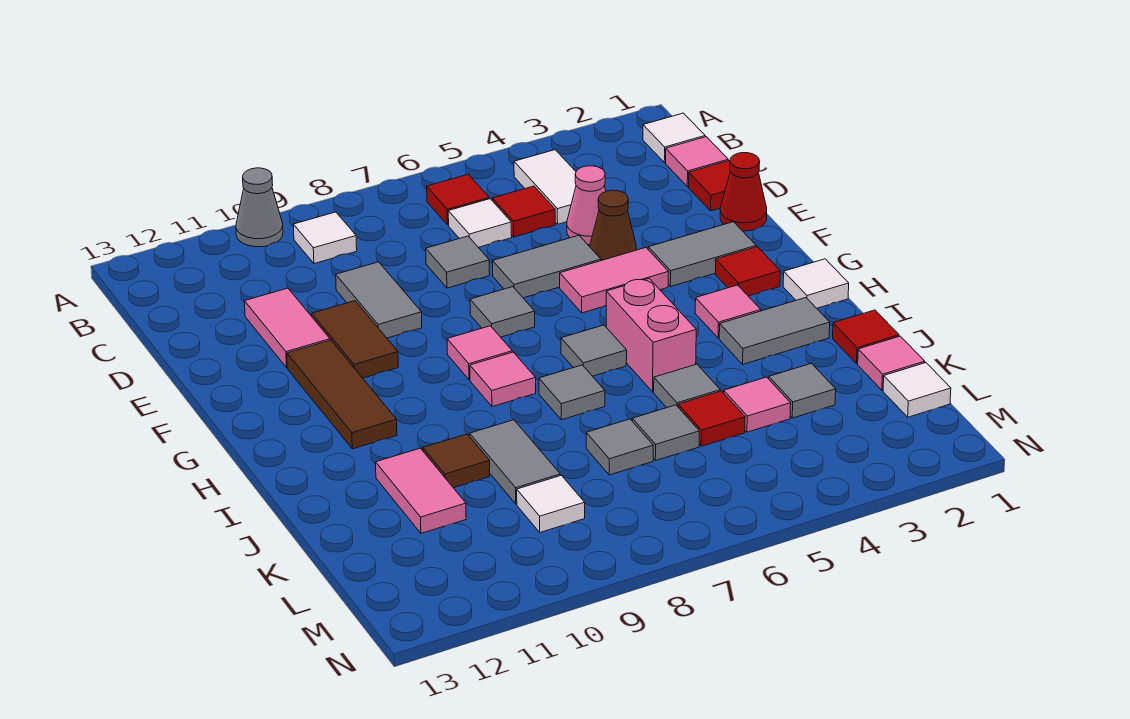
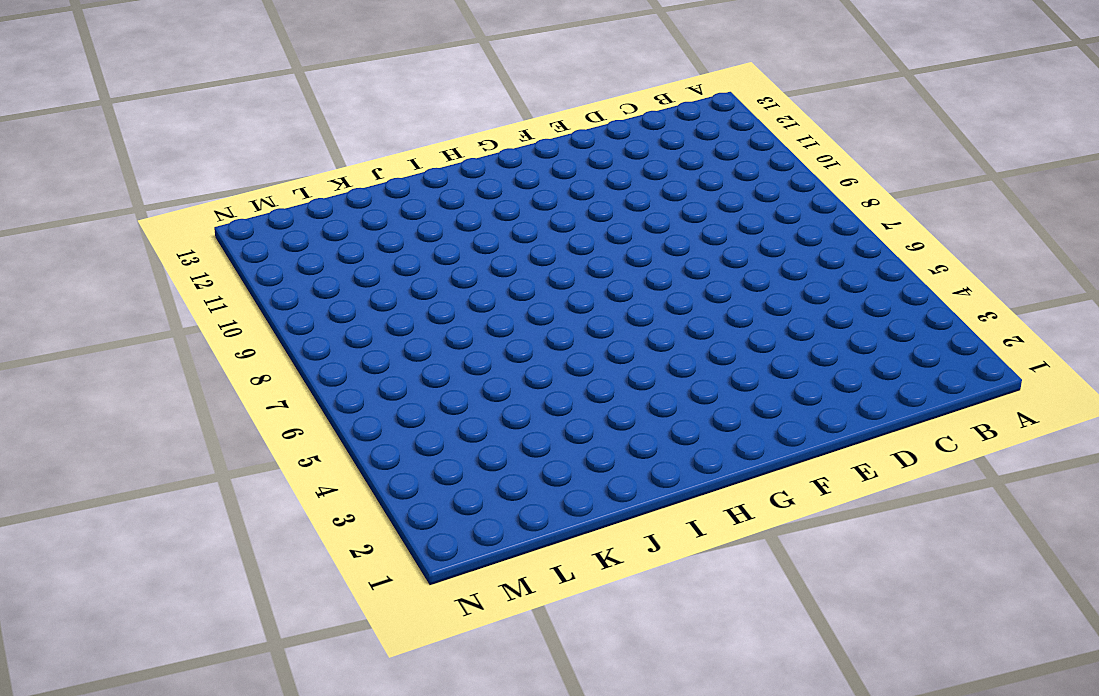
none -> grey cone A10 level 1
none -> white tile B1 level 1
none -> white tile B4:C4 level 1
none -> red tile B6 level 1

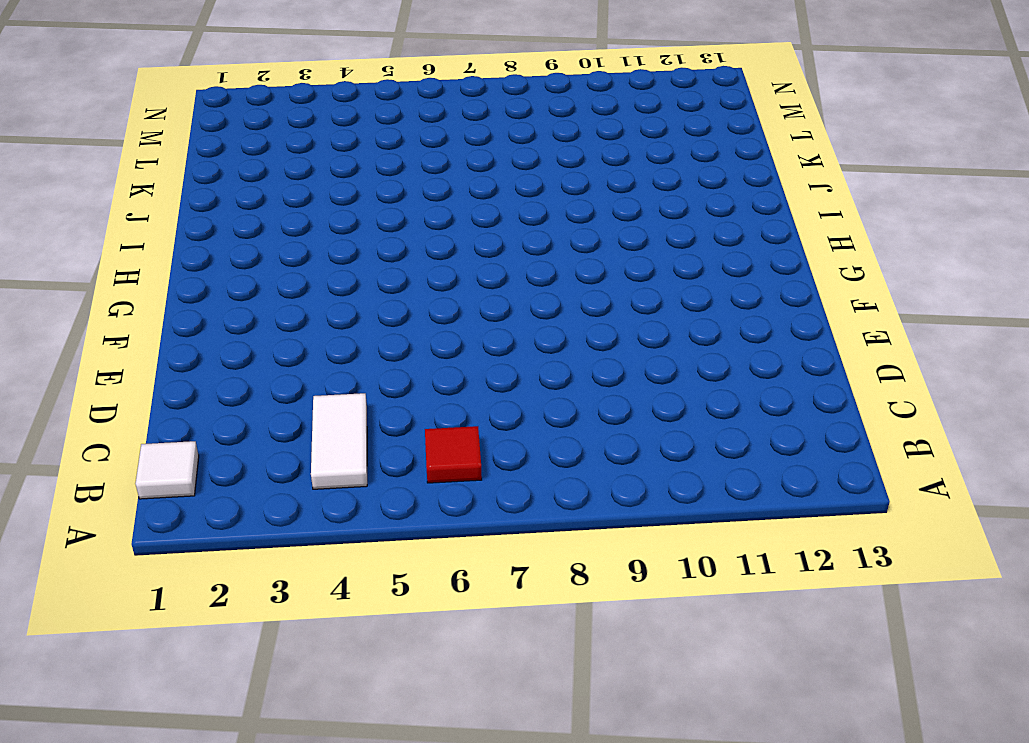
none -> grey cone A10 level 1
none -> white tile B9 level 1
none -> pink tile C1 level 1
none -> red tile C5 level 1

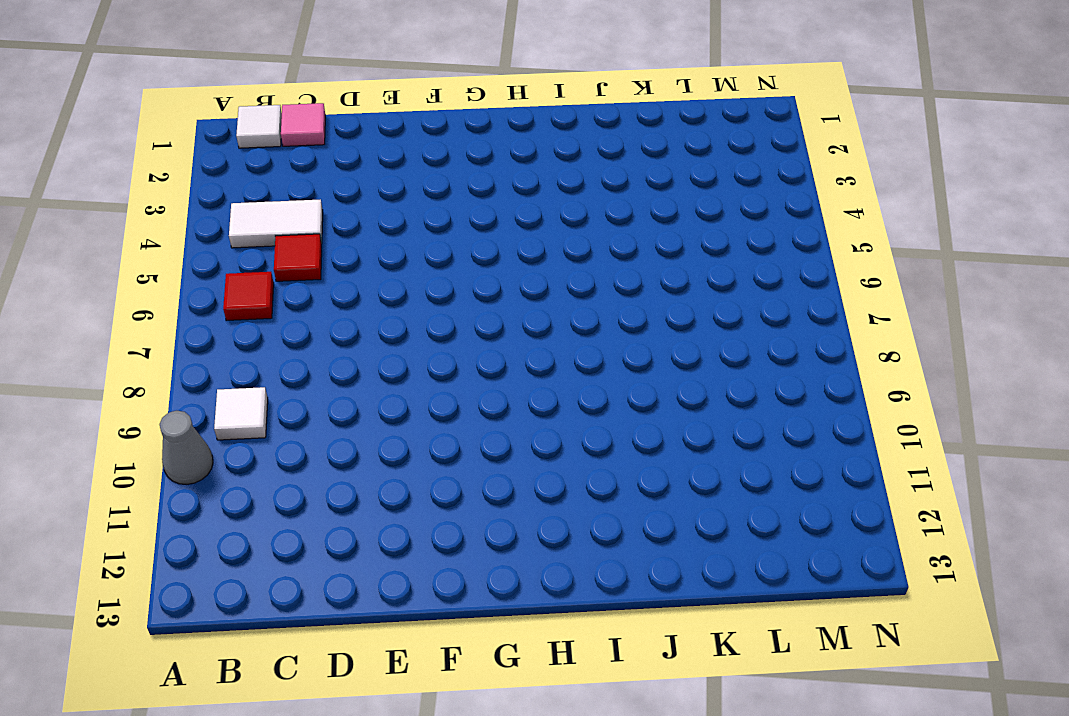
none -> white tile C6 level 1
none -> red tile D1 level 1
none -> pink cone D4 level 1
none -> grey tile D7 level 1

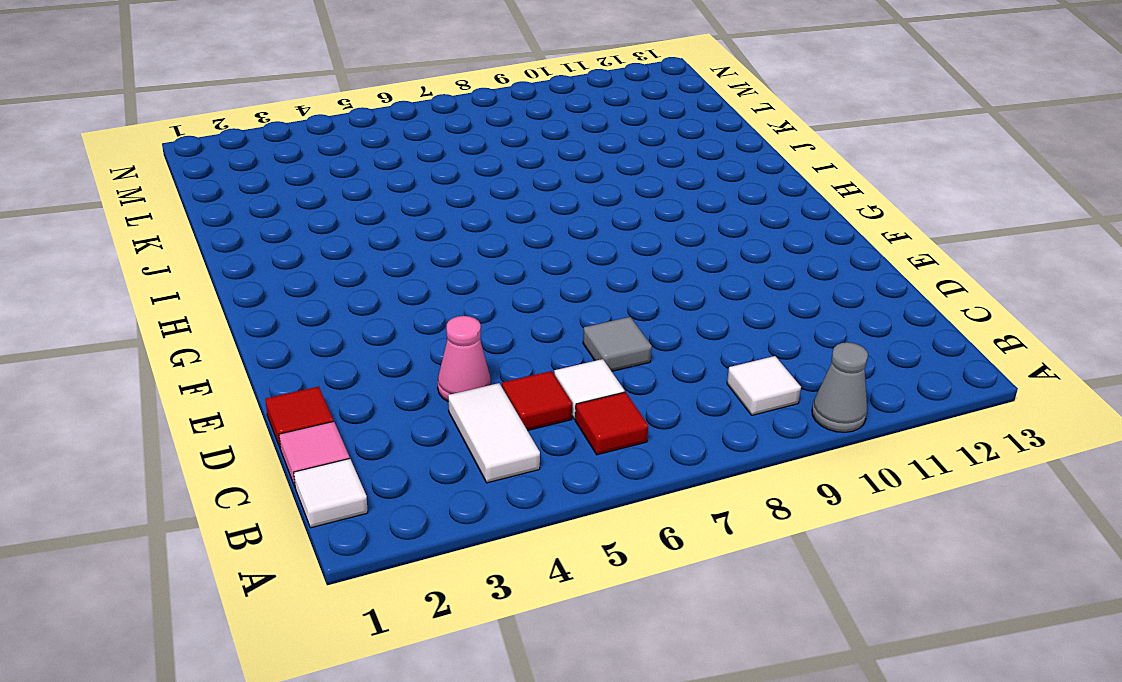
none -> grey tile D9:E9 level 1
none -> pink tile D11:E11 level 1
none -> red cone E1 level 1
none -> brown cone E4 level 1

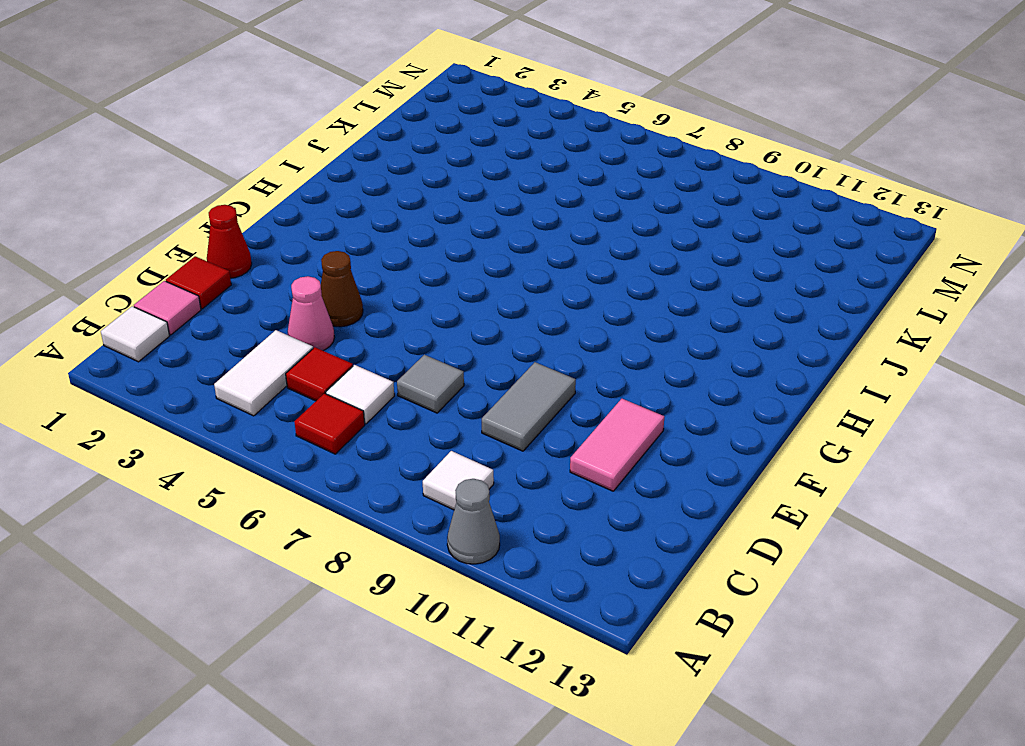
none -> grey tile E5:E6 level 1
none -> brown tile E10:F10 level 1
none -> grey tile F2:F3 level 1
none -> pink tile F4:F5 level 1

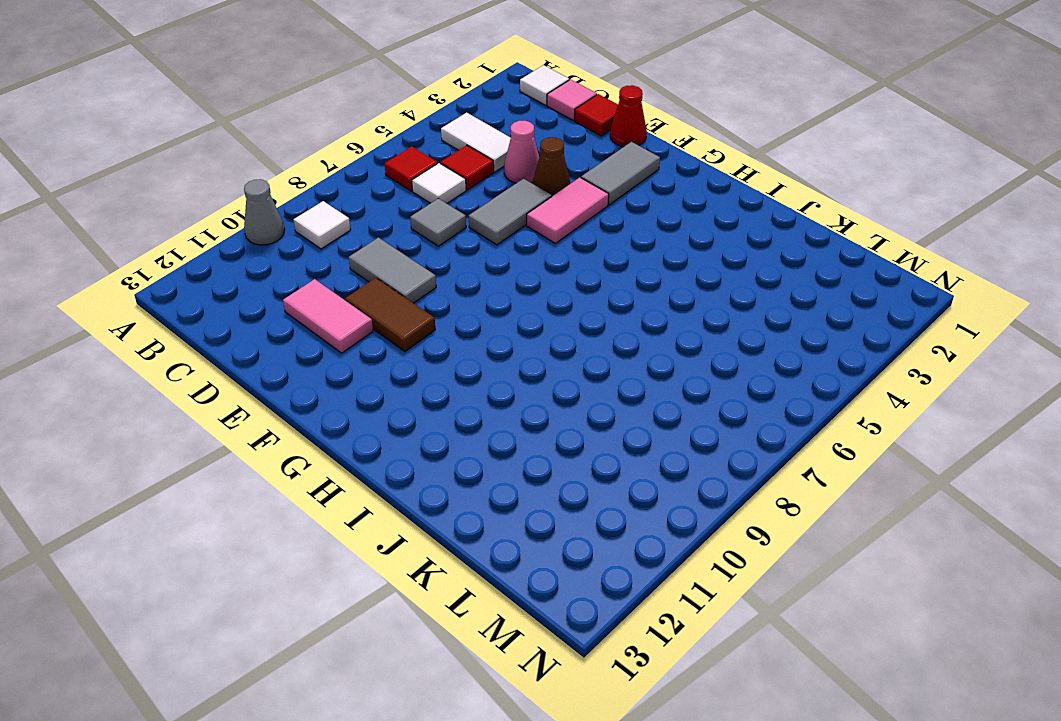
none -> grey tile F7 level 1
none -> brown tile F11:H11 level 1
none -> red tile G2 level 1
none -> pink tile G8 level 1

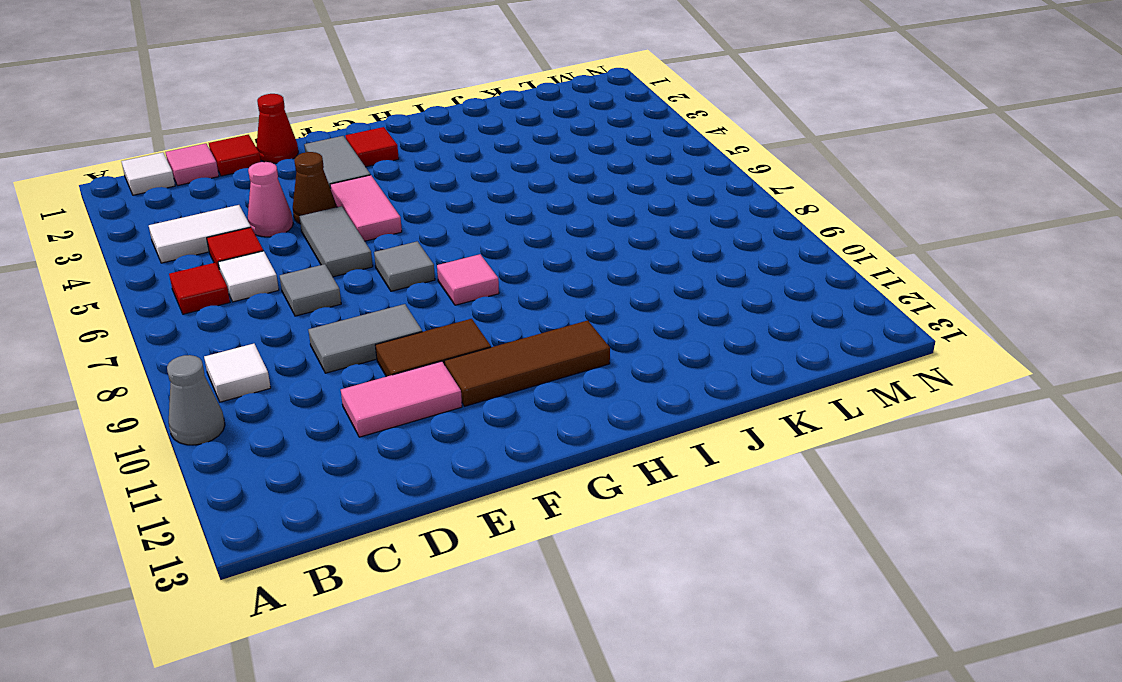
none -> white tile H1 level 1
none -> pink tile H3 level 1
none -> pink brick H5:I5 level 1
none -> grey tile H6 level 1

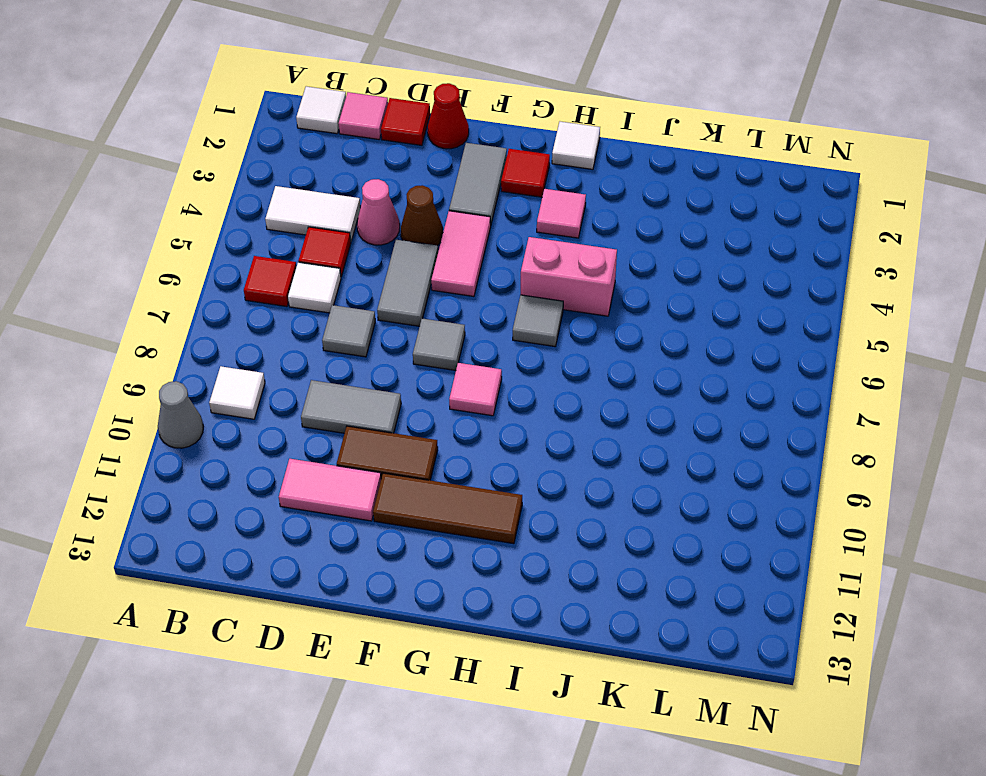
none -> pink tile H8 level 1
none -> grey tile I2:I3 level 1
none -> grey tile I7 level 1
none -> red tile J1 level 1

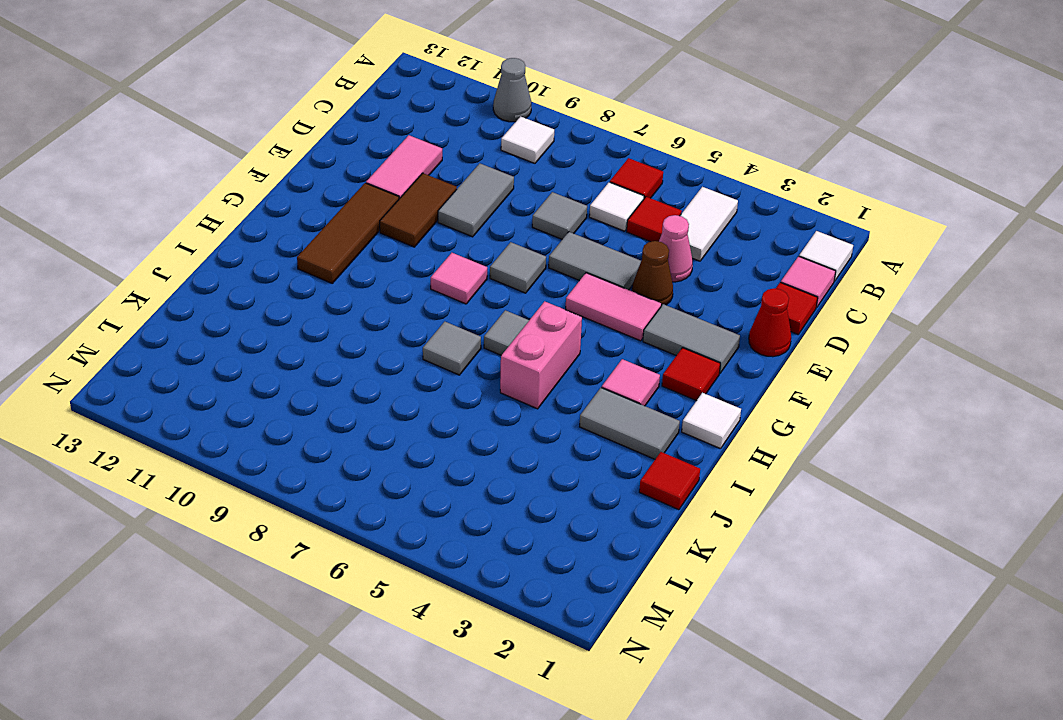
none -> pink tile H8 level 1
none -> grey tile J5 level 1
none -> grey tile J9:K9 level 1
none -> brown tile J10 level 1

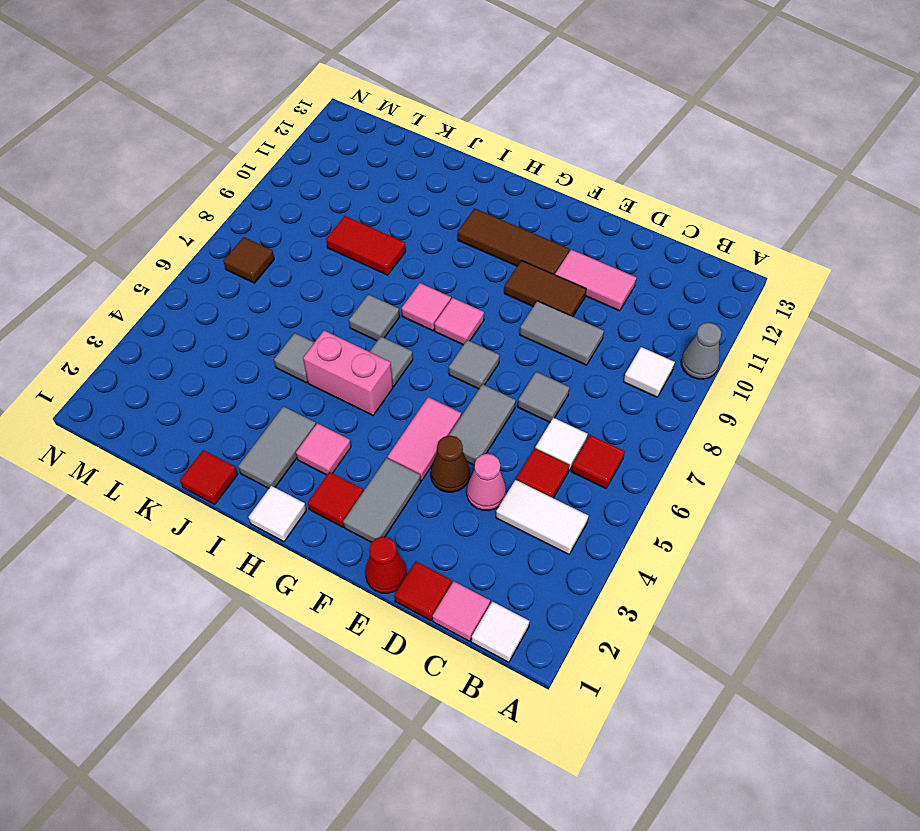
red tile J9:K9 level 1 -> grey tile J9:K9 level 1
brown tile M7 level 1 -> brown tile J10 level 1
none -> pink tile J11:K11 level 1
none -> pink tile K1 level 1
none -> grey tile K3 level 1
none -> pink tile K4 level 1

